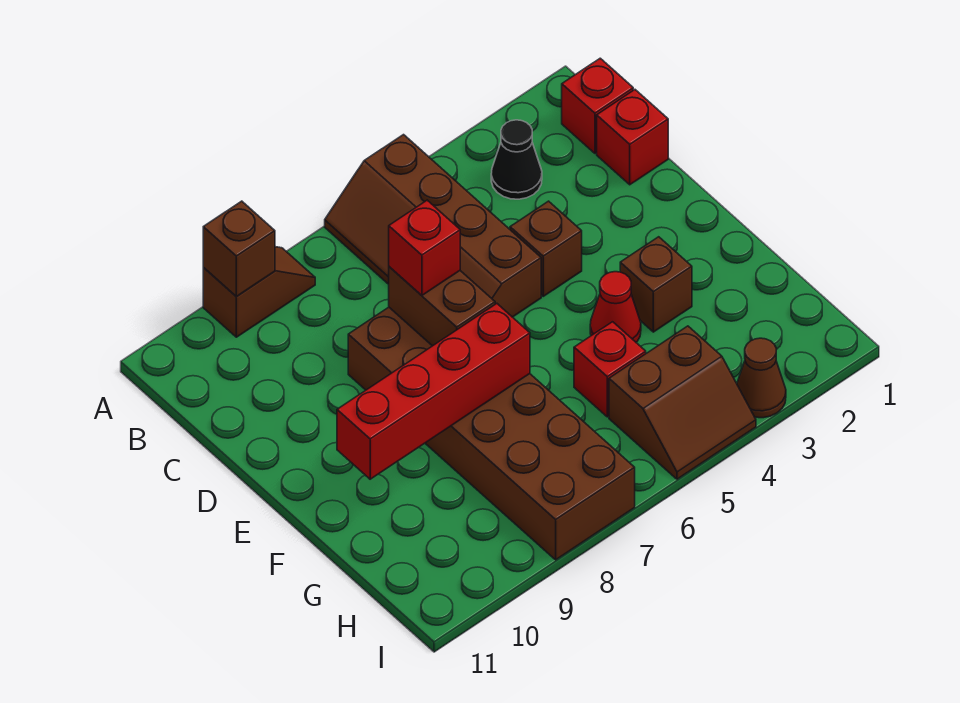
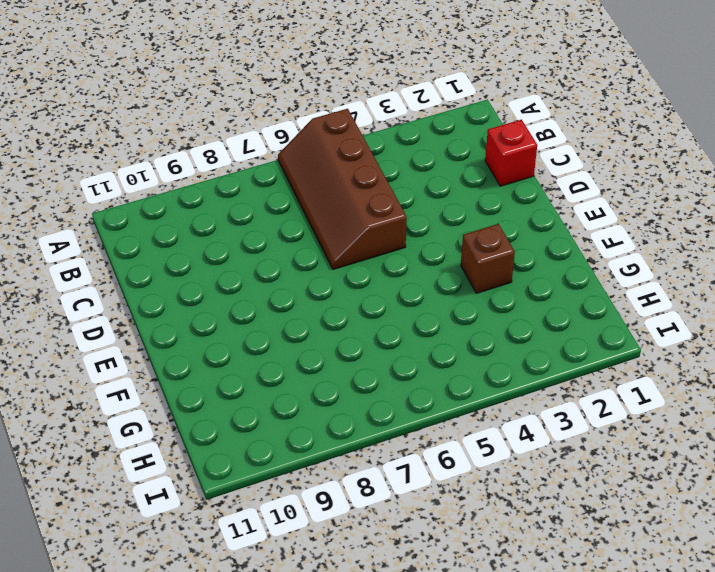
none -> brown slope A8:A9 level 1 top 9
none -> red brick B1 level 1
none -> black cone B3 level 1

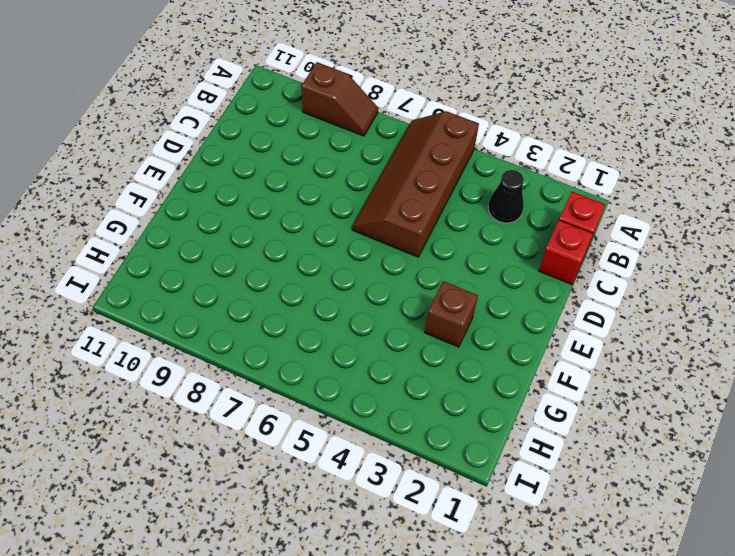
none -> brown brick D4 level 1
none -> brown brick D7:I8 level 1
none -> red cone F4 level 1

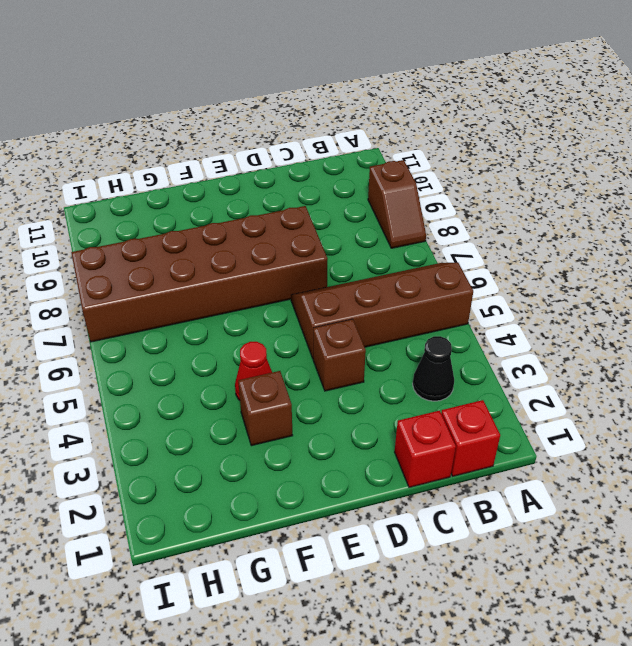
none -> red brick G5 level 1
none -> brown slope H4:I5 level 1 top H
none -> brown cone I3 level 1

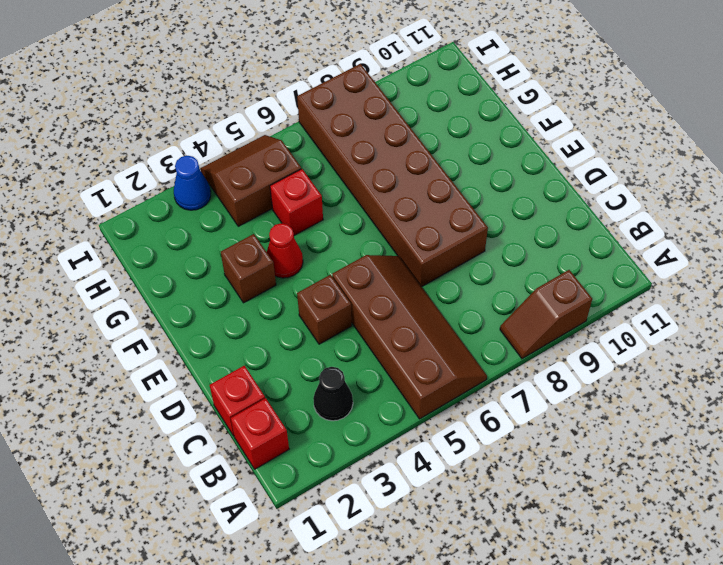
blue cone I3 level 1 -> brown cone I3 level 1
none -> brown brick A9 level 2
none -> brown brick D7:E7 level 2
none -> red brick F7:F10 level 2

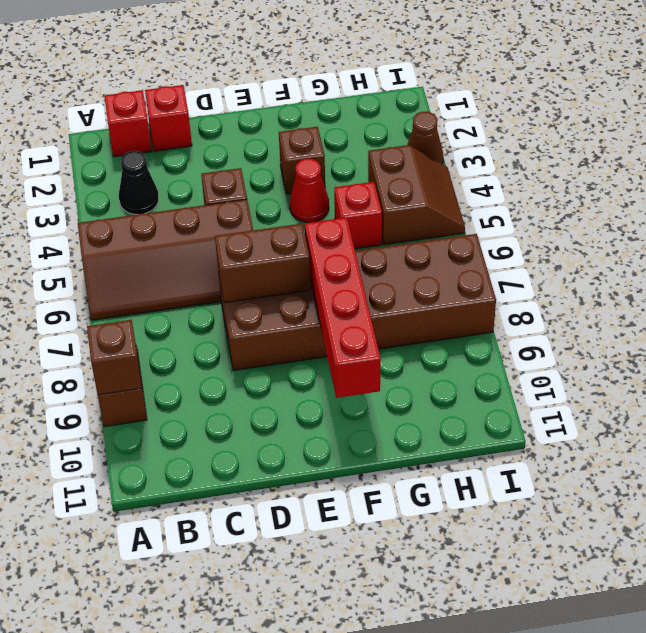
none -> red brick D7 level 3

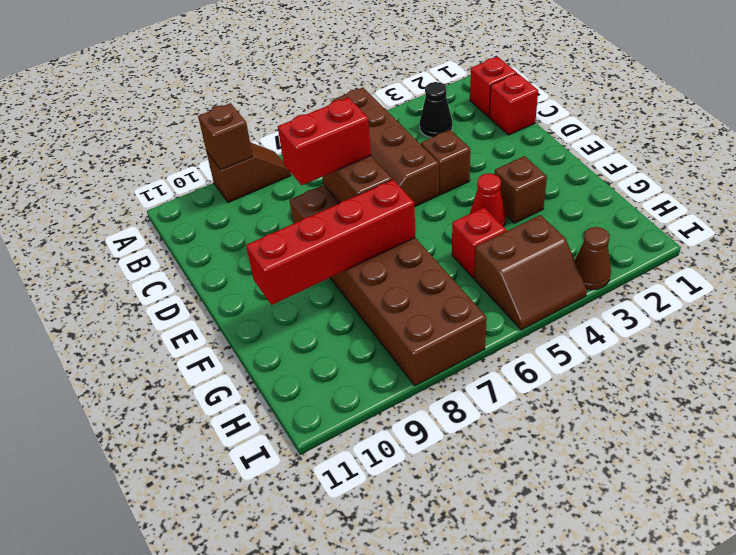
red brick D7:D8 level 3 -> red brick D7 level 3

